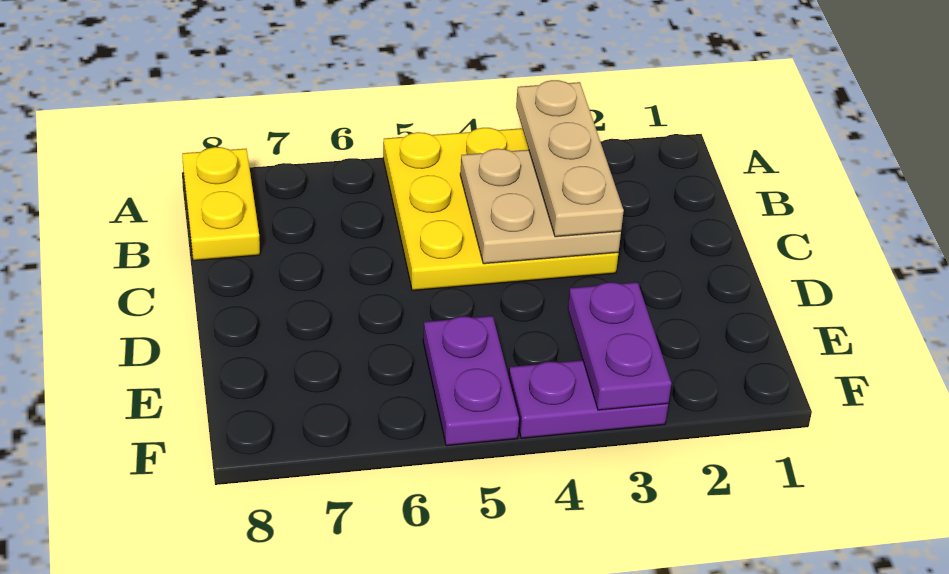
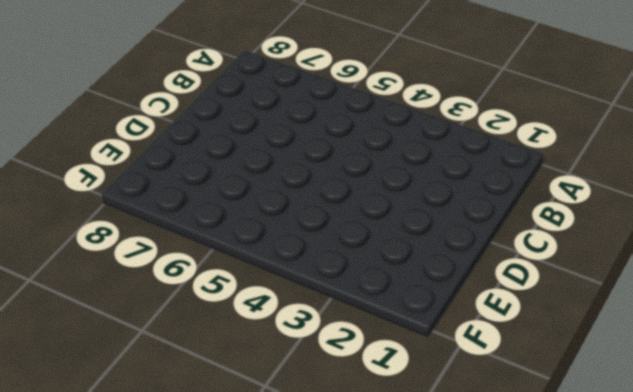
none -> yellow plate A3:C5 level 1
none -> yellow plate A8:B8 level 1

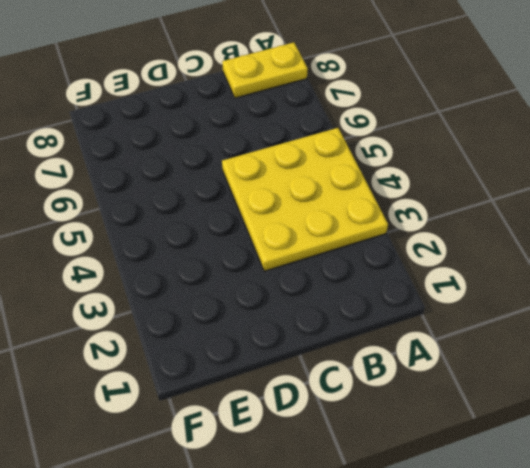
none -> purple plate E5:F5 level 1
none -> purple plate F3:F4 level 1

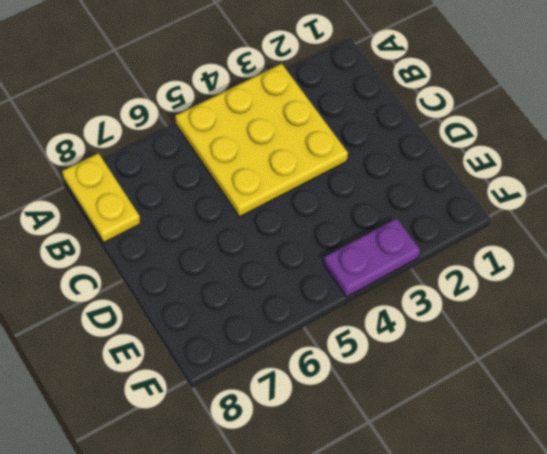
none -> purple plate E5:F5 level 1
none -> tan plate B3:C4 level 2

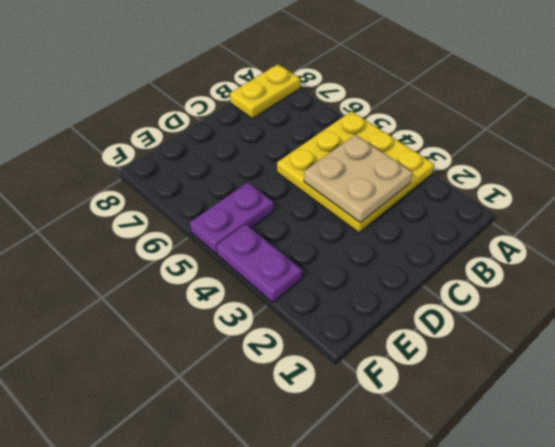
none -> purple plate E3:F3 level 2
none -> tan plate A3:C3 level 3

